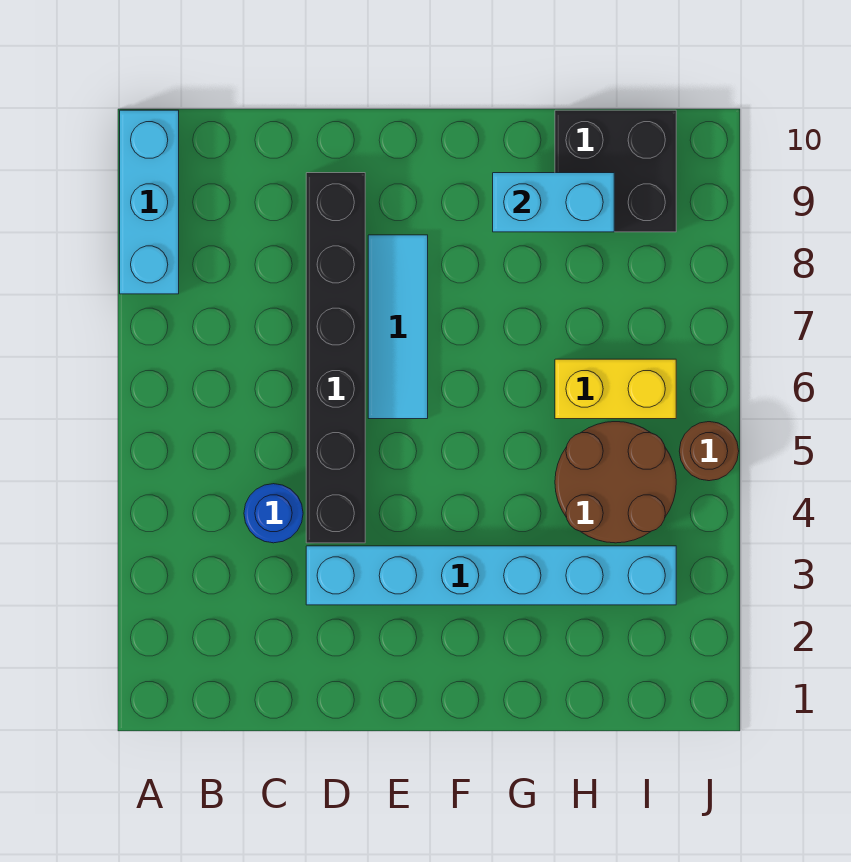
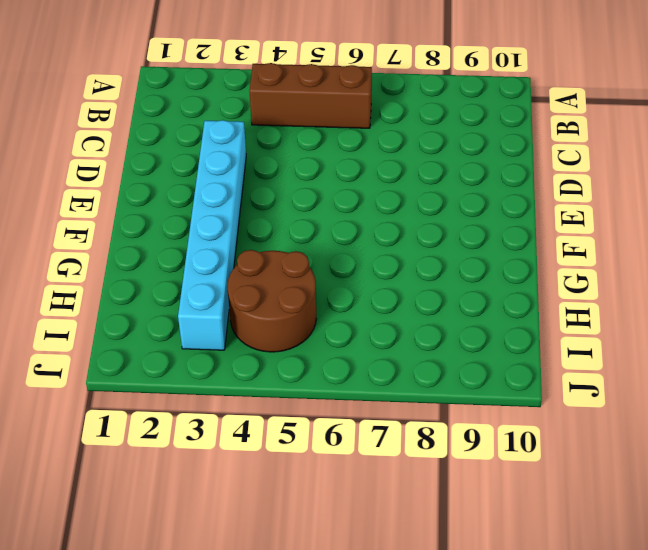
brown brick B4:B6 level 1 -> none
none -> cyan brick A8:A10 level 1
none -> blue round brick C4 level 1

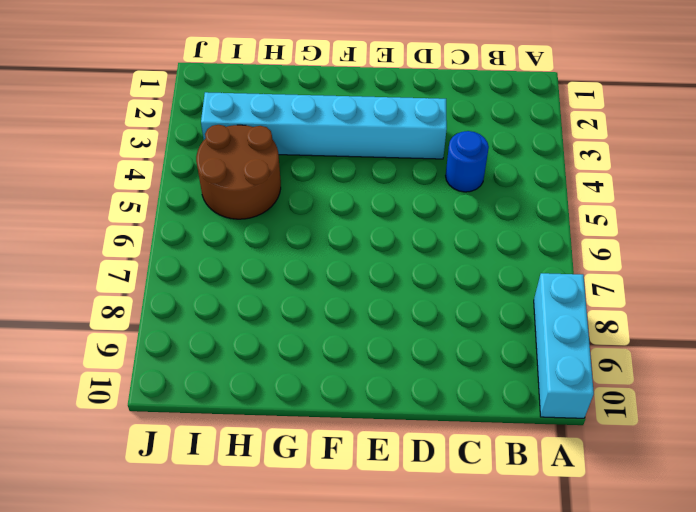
none -> black brick D4:D9 level 1
none -> cyan tile E6:E8 level 1

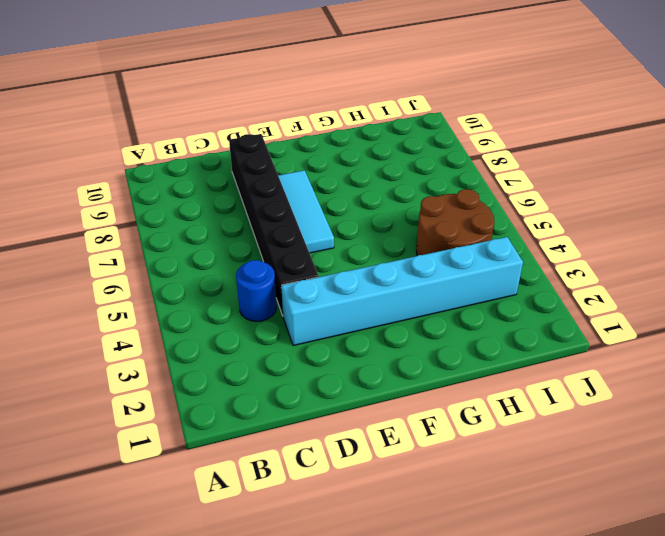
none -> cyan brick A8:A10 level 1
none -> yellow brick H6:I6 level 1

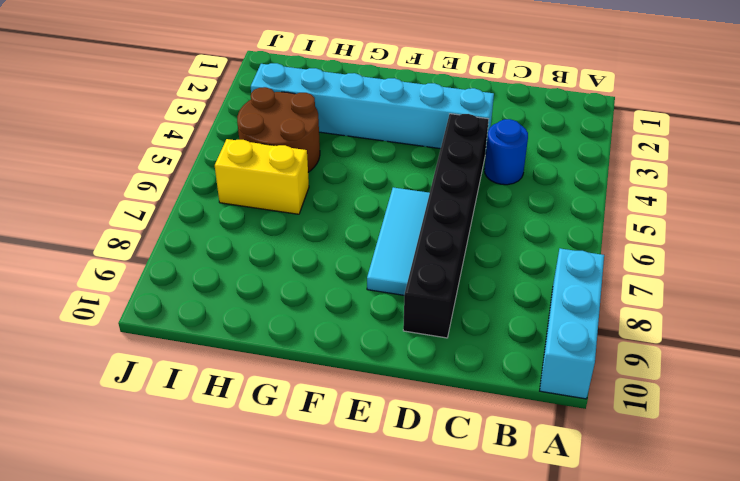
none -> black brick H9:I10 level 1
none -> brown round brick J5 level 1

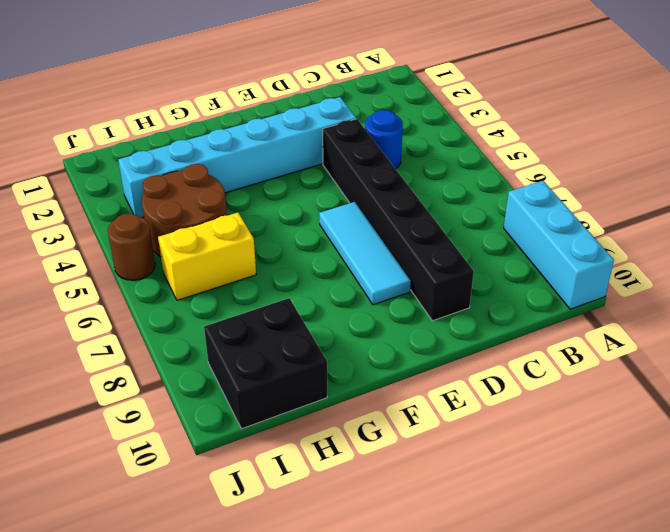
none -> cyan brick G9:H9 level 2

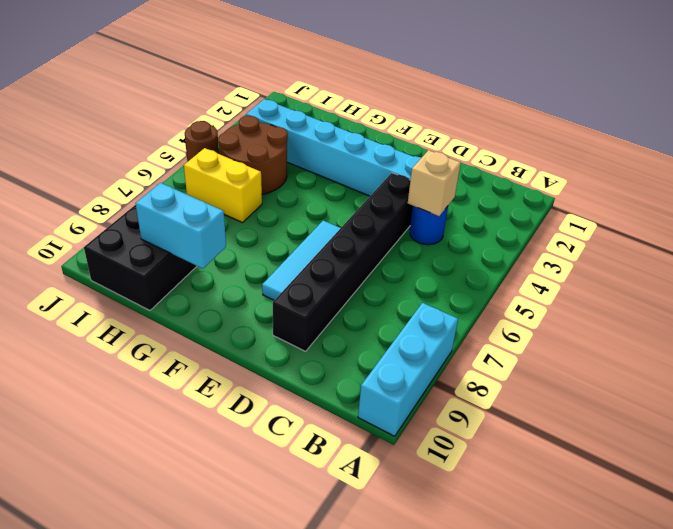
tan brick C4 level 2 -> none

